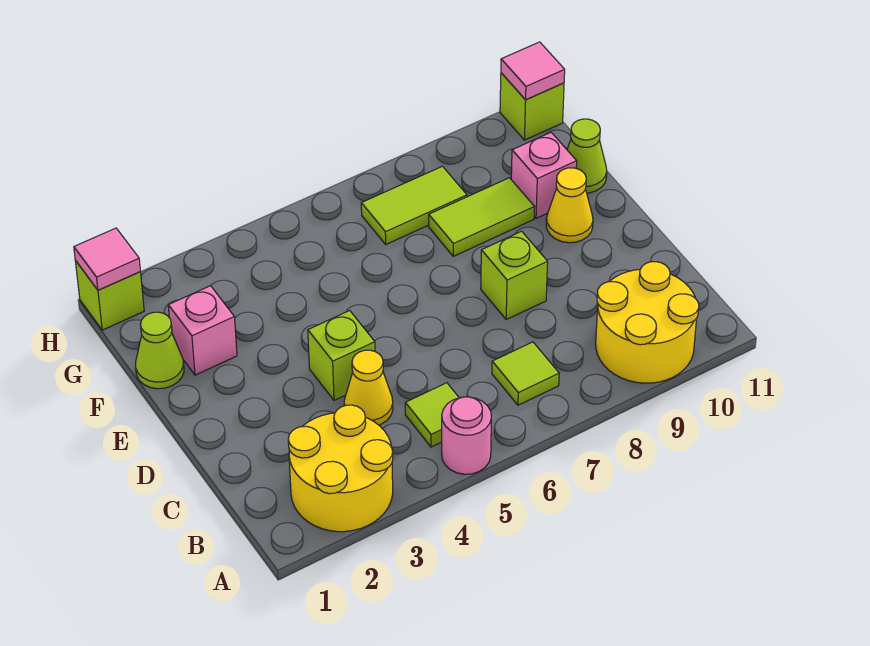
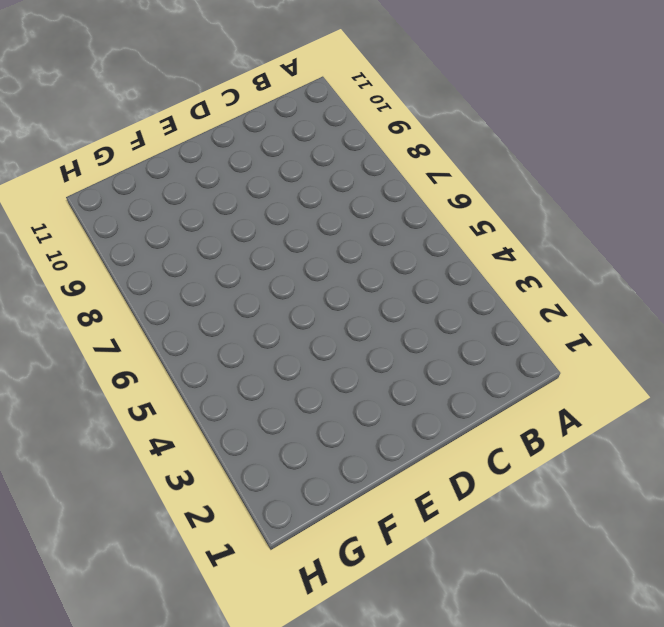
none -> yellow round brick A2:B3 level 1
none -> pink round brick A5 level 1
none -> yellow round brick A9:B10 level 1

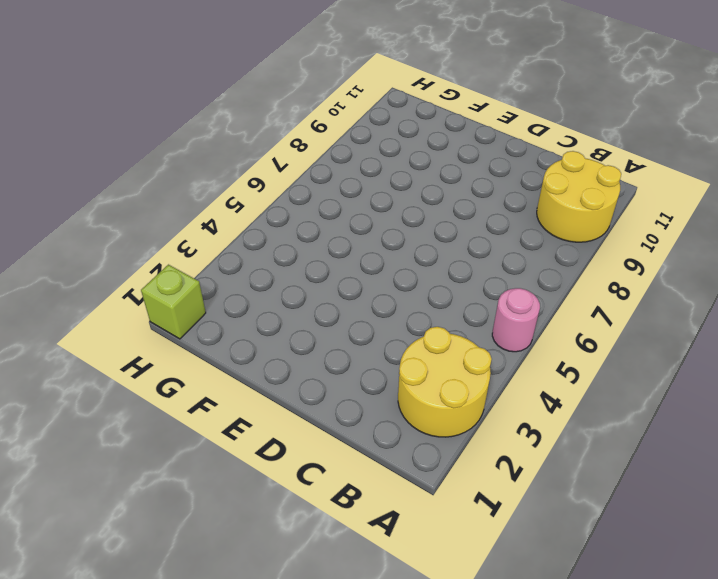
none -> lime tile B5 level 1
none -> lime tile B7 level 1
none -> yellow cone C4 level 1

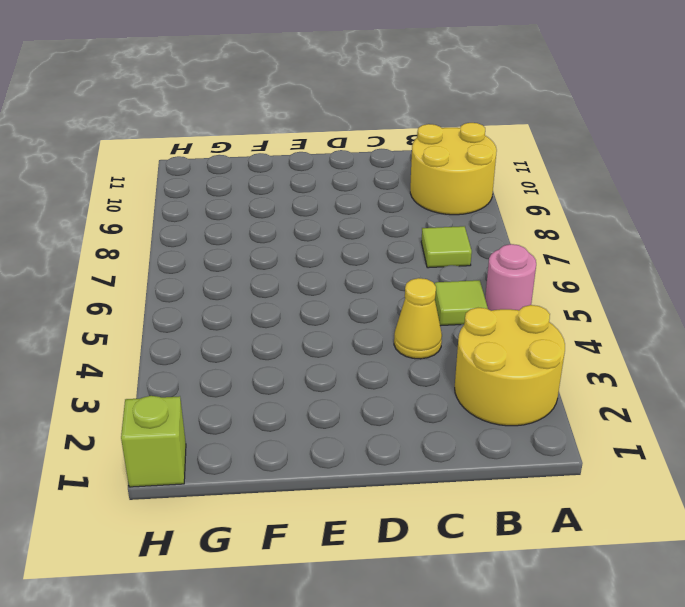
none -> lime brick D4 level 1
none -> lime brick D8 level 1
none -> yellow cone E10 level 1

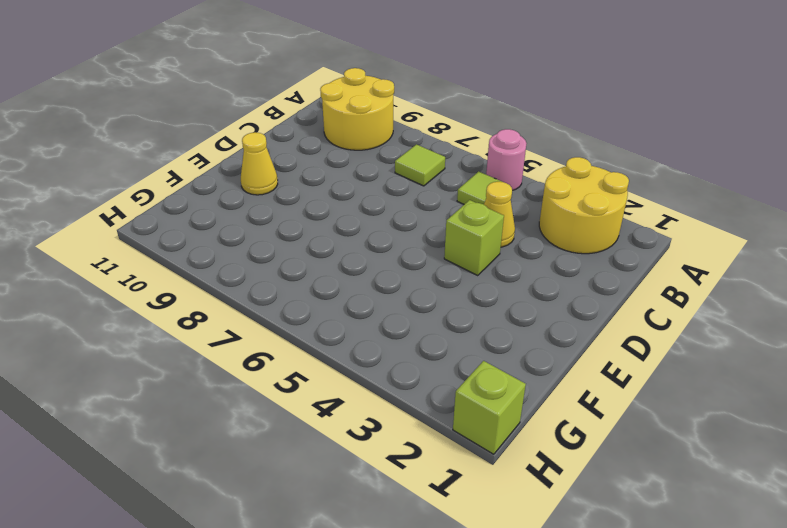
none -> lime brick D8 level 1
none -> lime cone F1 level 1
none -> pink brick F2 level 1

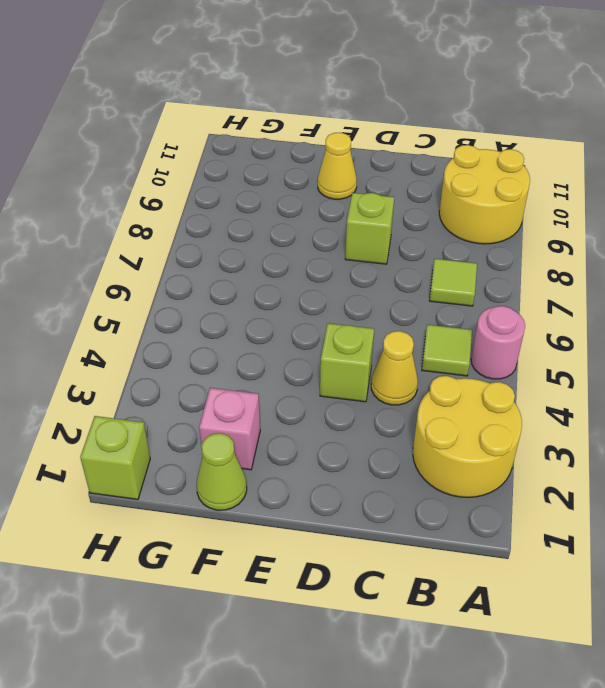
none -> lime tile F8:F9 level 1
none -> pink brick F10 level 1
none -> lime cone F11 level 1

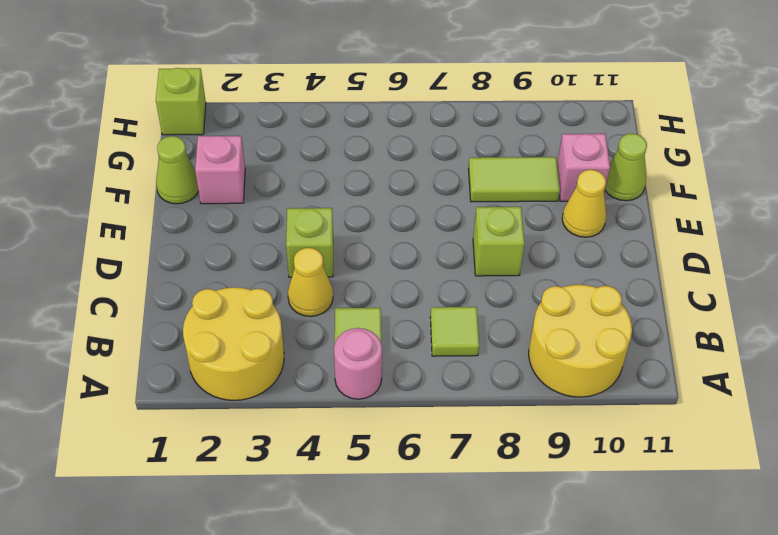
none -> lime tile G7:G8 level 1
none -> lime brick H11 level 1
none -> pink tile H1 level 2

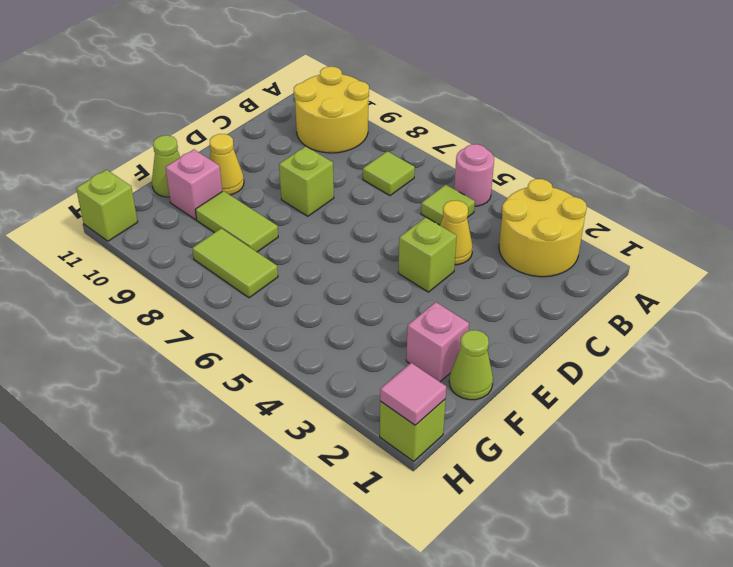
none -> pink tile H11 level 2

